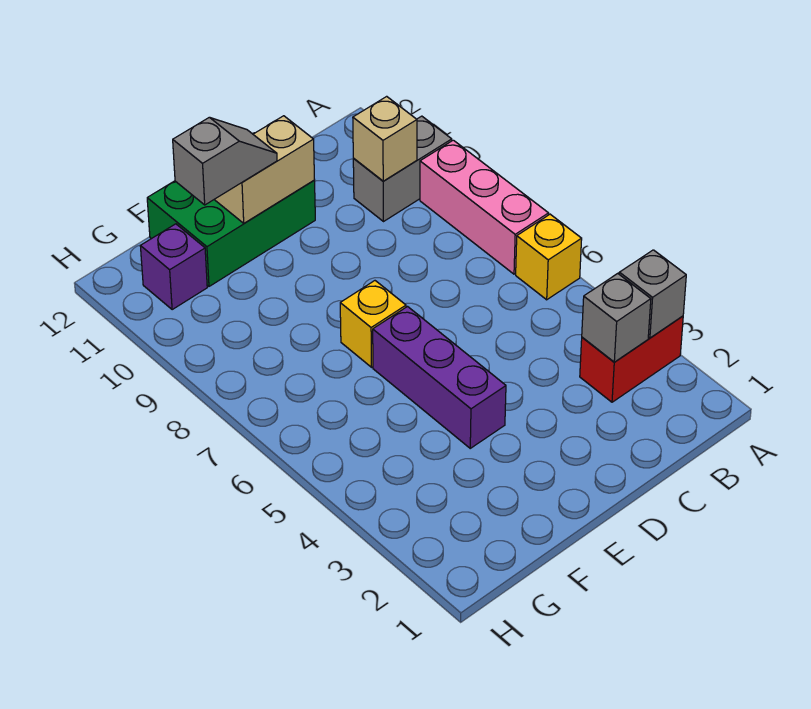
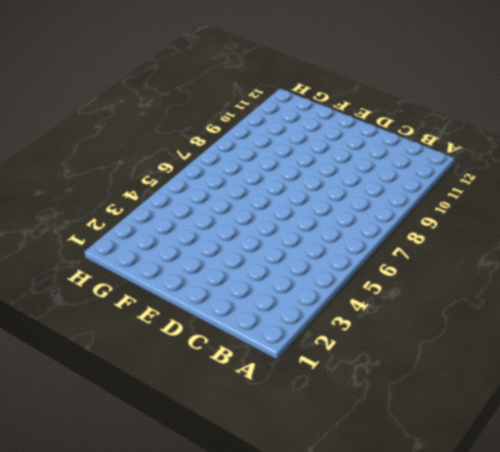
none -> red brick A3:B3 level 1
none -> yellow brick A6 level 1
none -> pink brick A7:A9 level 1

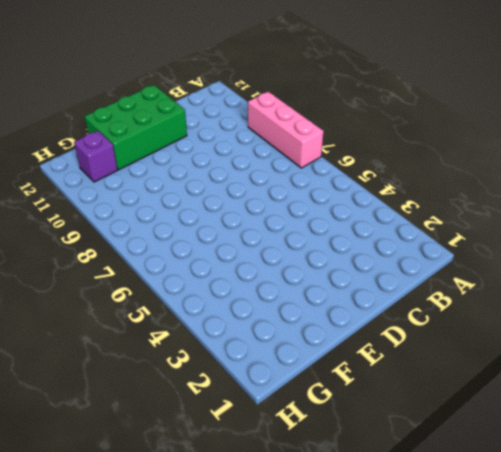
none -> red brick A3:B3 level 1
none -> yellow brick A6 level 1
none -> grey brick A10:B10 level 1

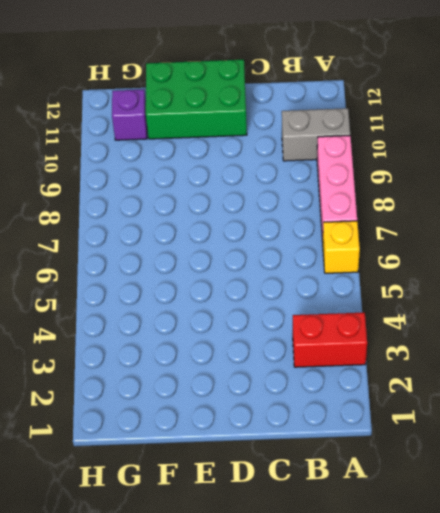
none -> purple brick E4:E6 level 1
none -> yellow brick E7 level 1
none -> grey brick A3 level 2

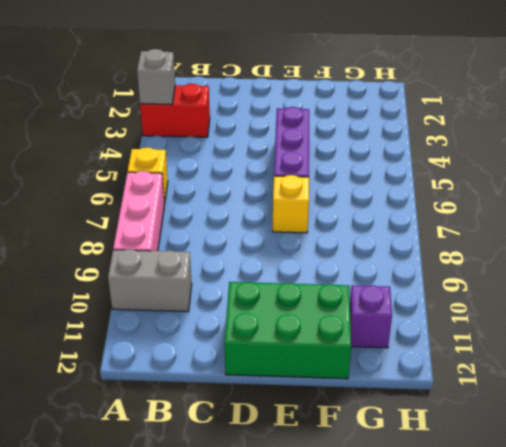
none -> grey brick B3 level 2
none -> tan brick B10 level 2
none -> tan brick D11:E11 level 2

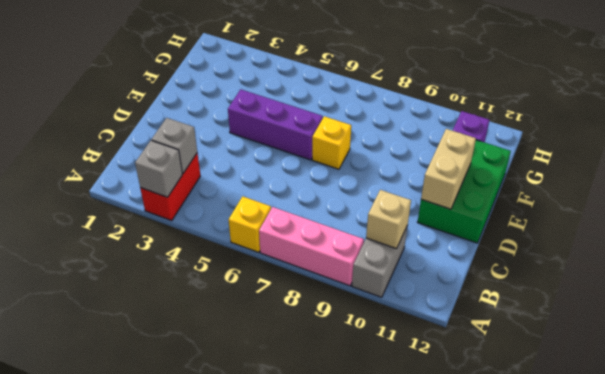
none -> grey slope E11:F11 level 3 top F

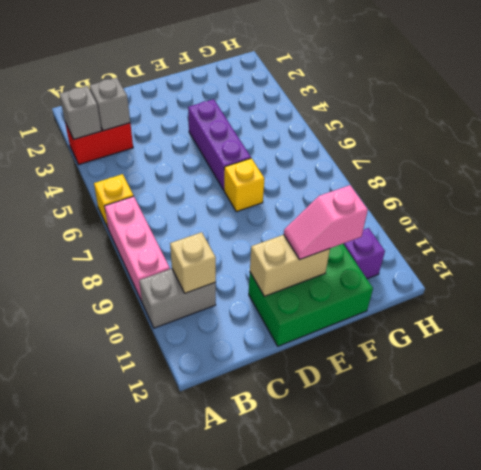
pink slope E11:F11 level 3 top F -> grey slope E11:F11 level 3 top F

